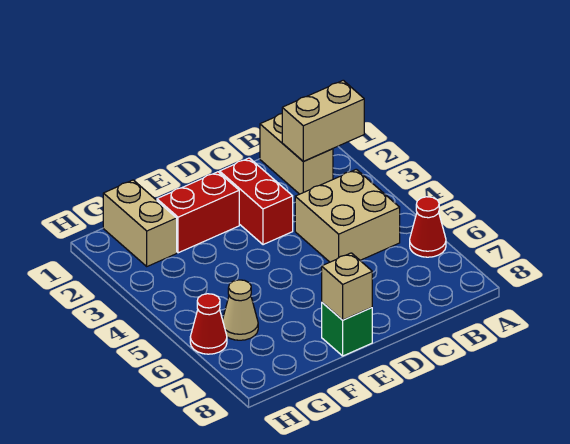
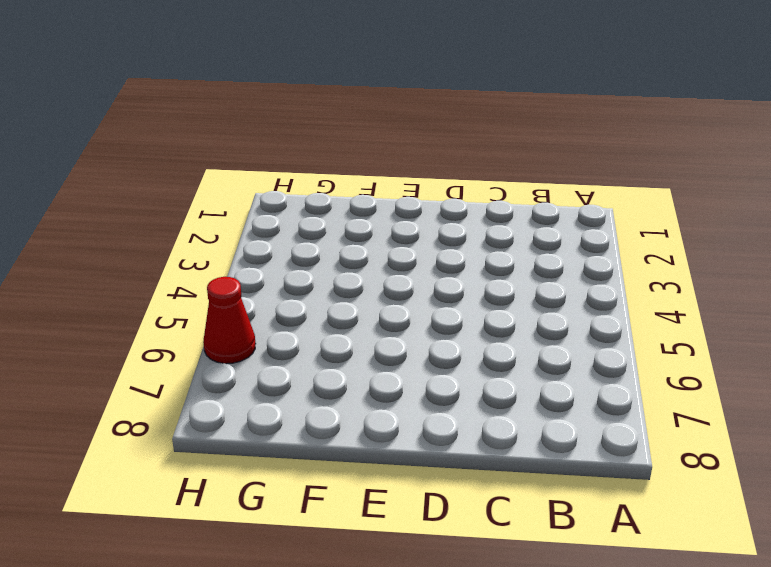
none -> red cone A6 level 1
none -> tan brick B1:B2 level 1

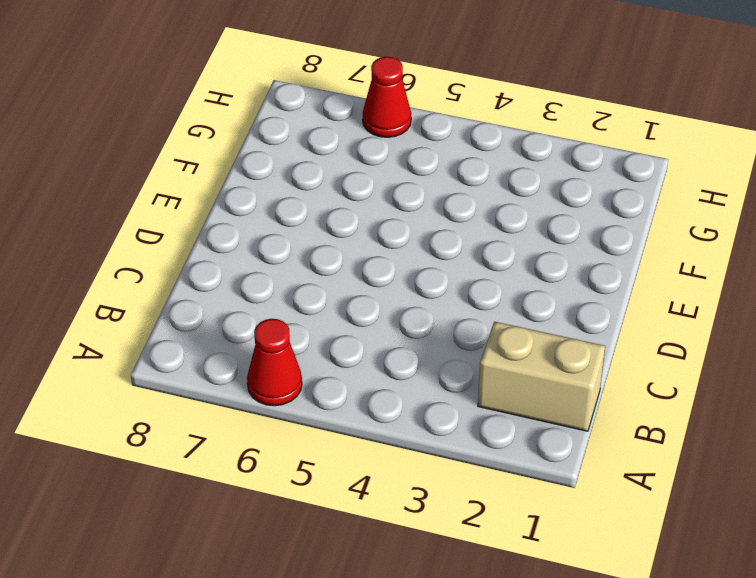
none -> tan brick B4:C5 level 1
none -> red brick D2:D3 level 1

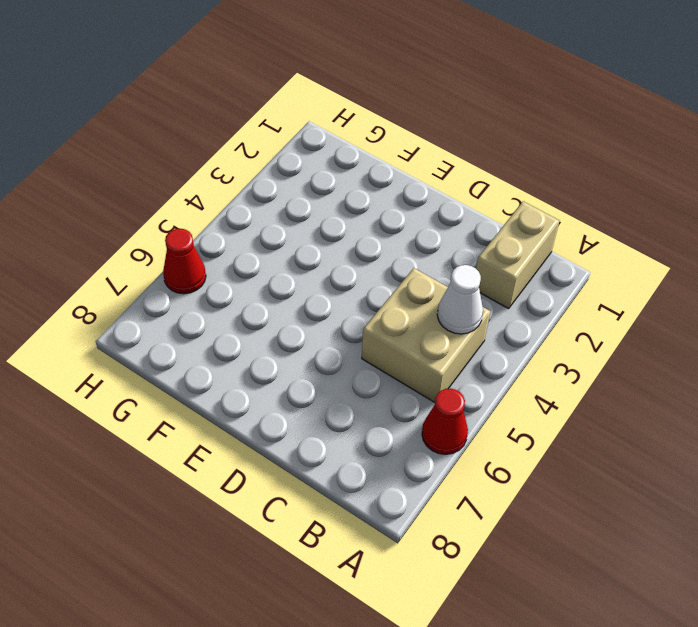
white cone B4 level 2 -> none
none -> red brick D2:D3 level 1
none -> red brick E2:F2 level 1

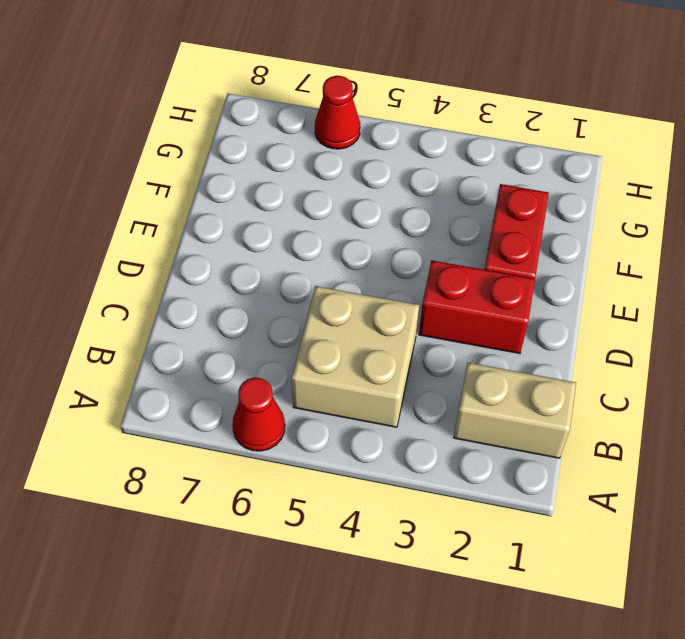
none -> green brick E8 level 1
none -> tan brick G1:G2 level 1

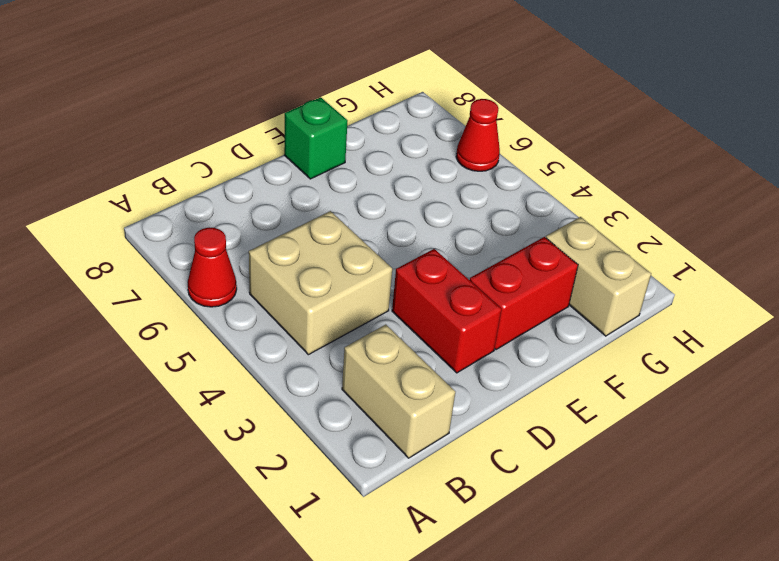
none -> tan cone G6 level 1
none -> tan brick A2:B2 level 2

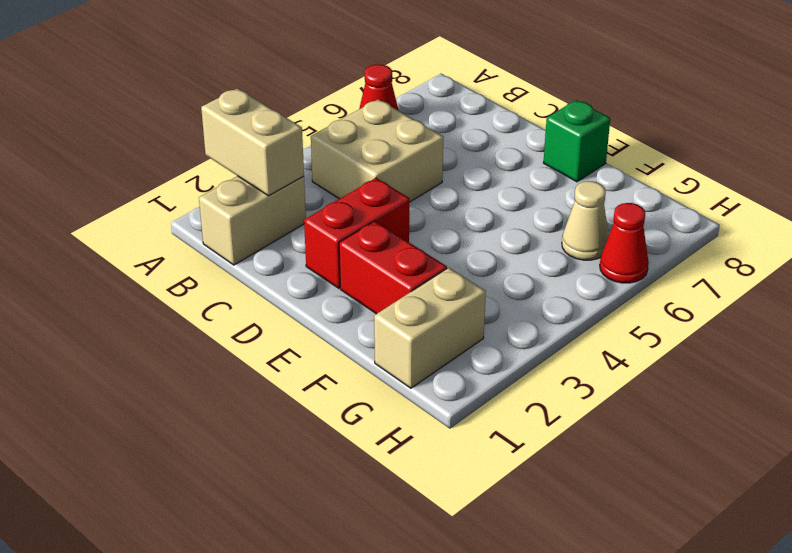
none -> tan brick E8 level 2

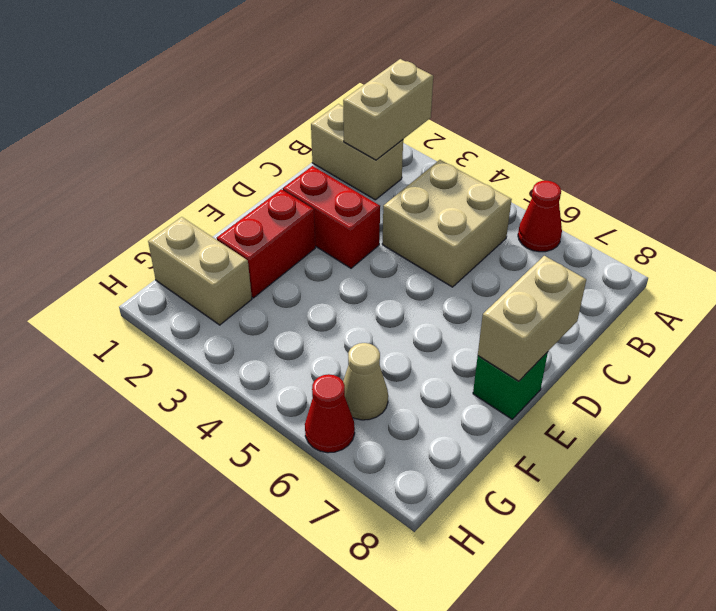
tan brick D8:E8 level 2 -> tan brick E8 level 2

